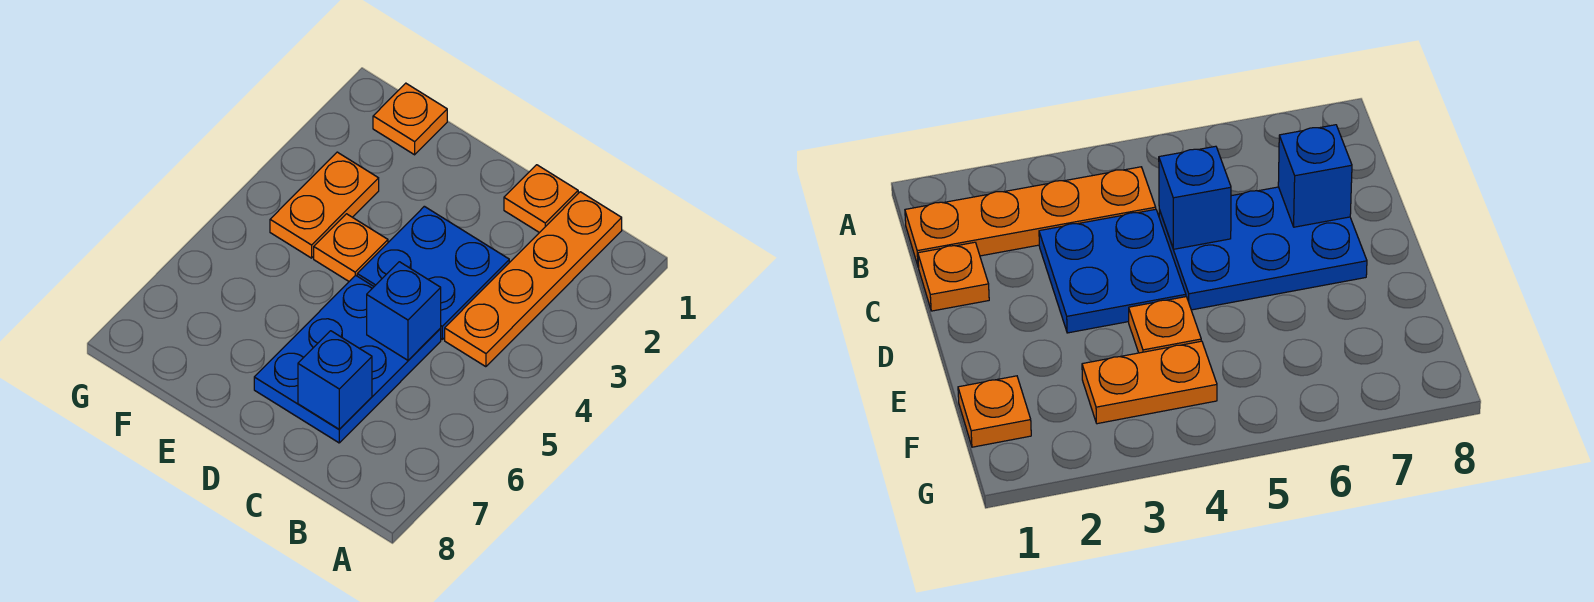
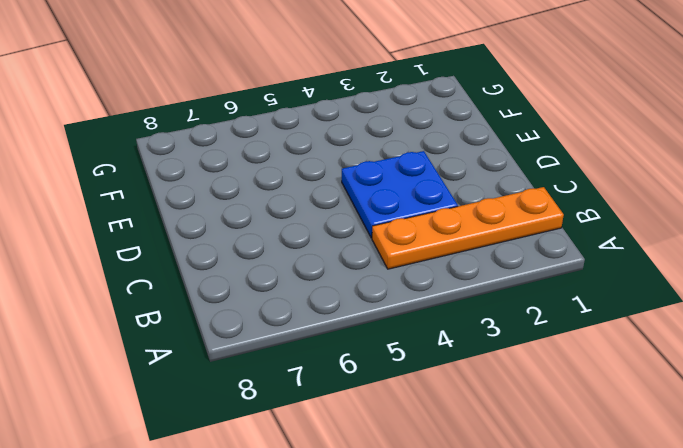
none -> orange plate C1 level 1
none -> blue plate C5:D7 level 1

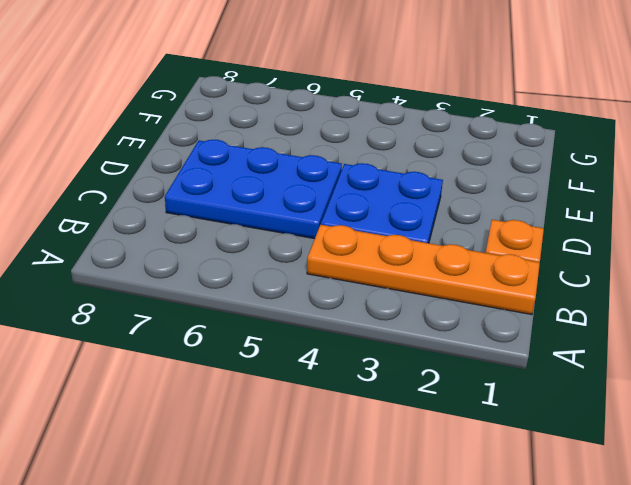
none -> orange plate E4 level 1
none -> orange plate F1 level 1

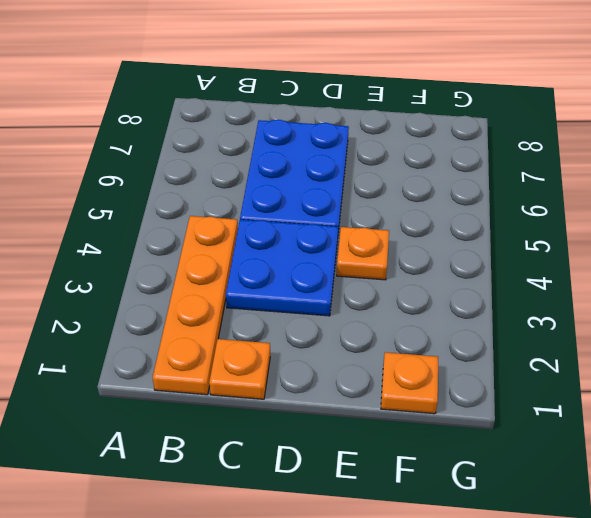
none -> orange plate F3:F4 level 1
none -> blue brick C5 level 2

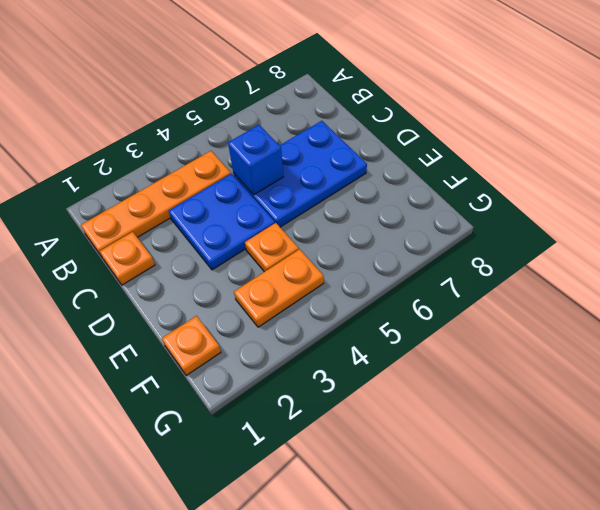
none -> blue brick C7 level 2

